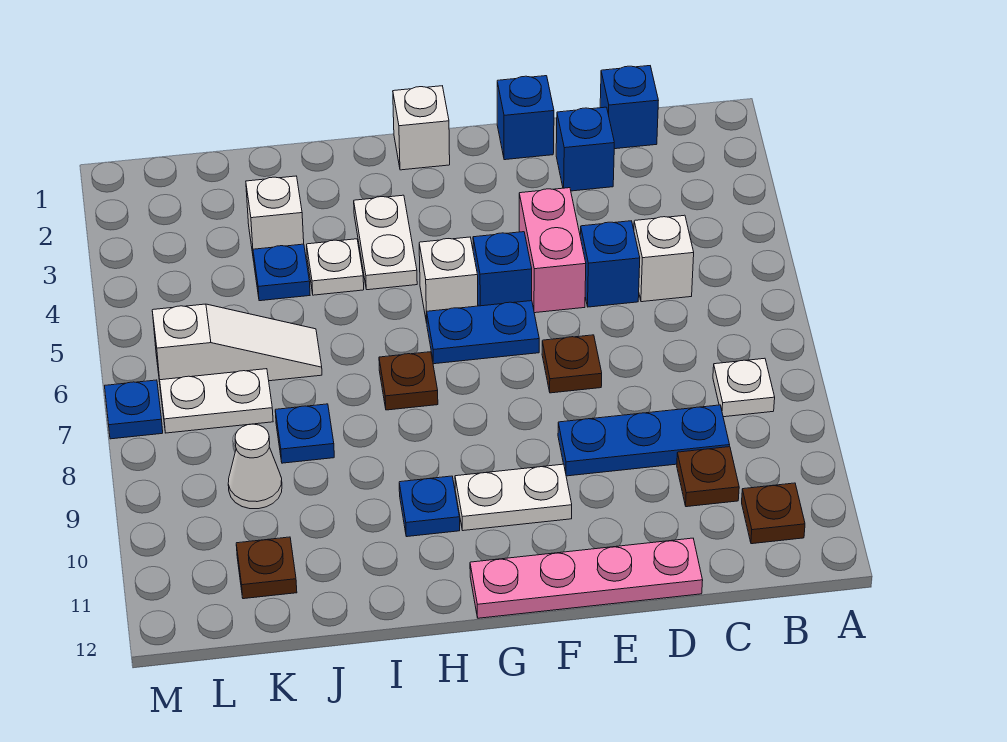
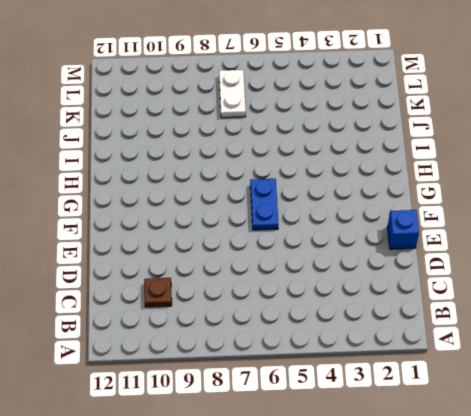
none -> white plate B8 level 1
none -> brown plate B11 level 1
none -> blue brick C1 level 1

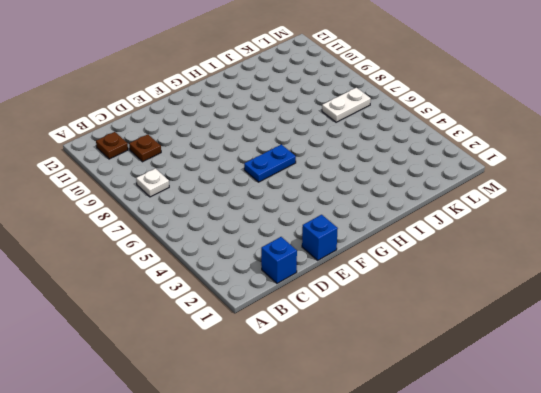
none -> white brick C5 level 1
none -> blue plate C9:E9 level 1
none -> blue brick D2 level 1

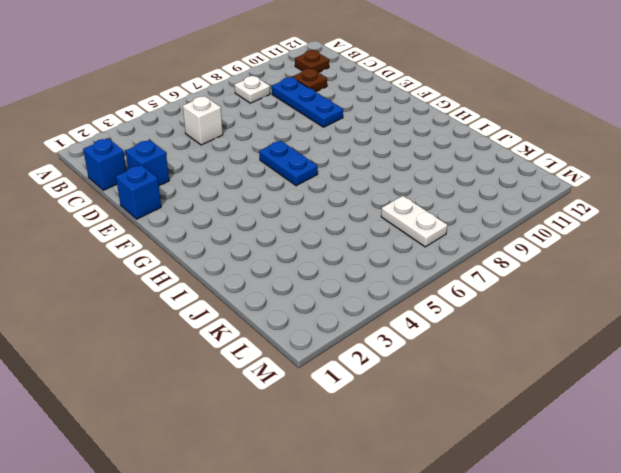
none -> blue brick D5 level 1
none -> pink plate D12:G12 level 1
none -> pink brick E4:E5 level 1

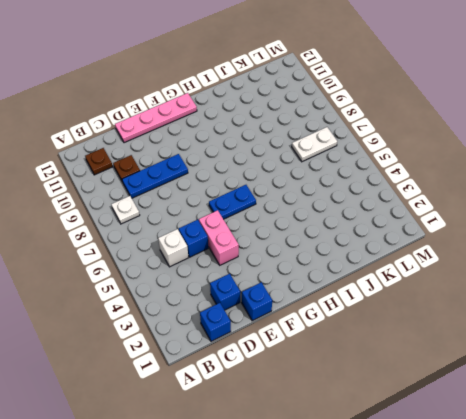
none -> brown plate E7 level 1
none -> blue brick F5 level 1
none -> white plate F10:G10 level 1

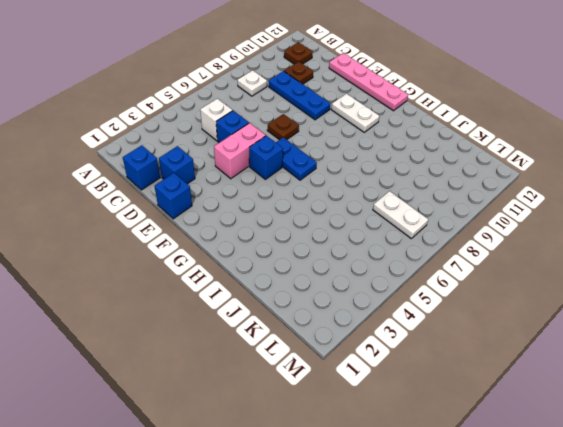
none -> white brick G1 level 1
none -> white brick G5 level 1
none -> white plate H3:H4 level 1

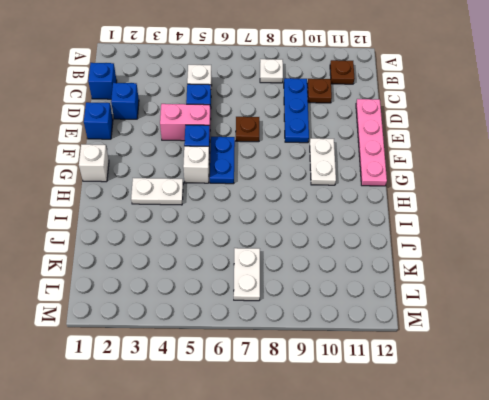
none -> brown plate H7 level 1
none -> blue plate H10 level 1
none -> white plate I4 level 1

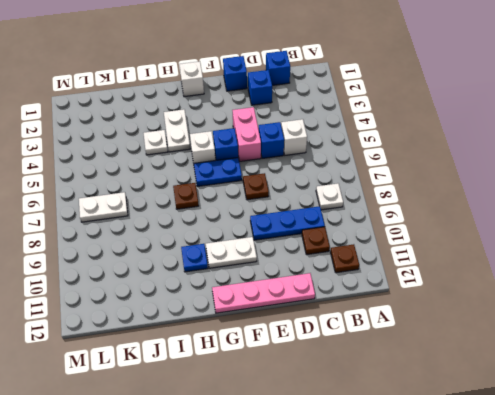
none -> white brick J3 level 1
none -> blue plate J4 level 1
none -> white slope J6:L6 level 1 top L

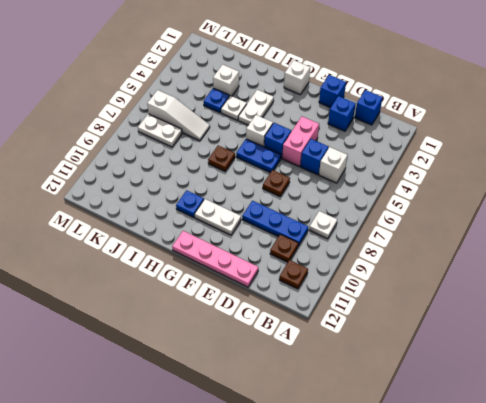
none -> blue plate J8 level 1
none -> white cone K9 level 1
none -> brown plate K11 level 1

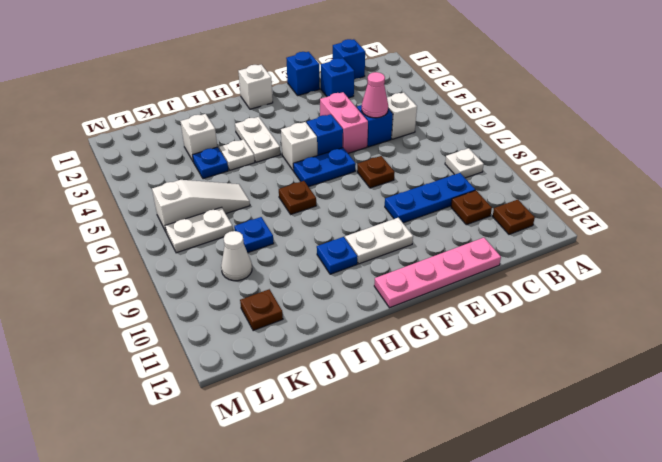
pink cone D5 level 2 -> none
none -> blue plate M7 level 1

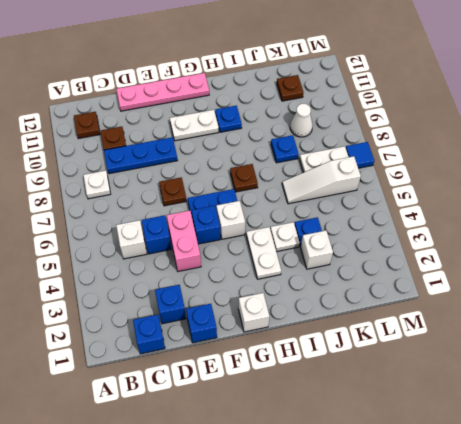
blue tile M7 level 1 -> blue plate M7 level 1

